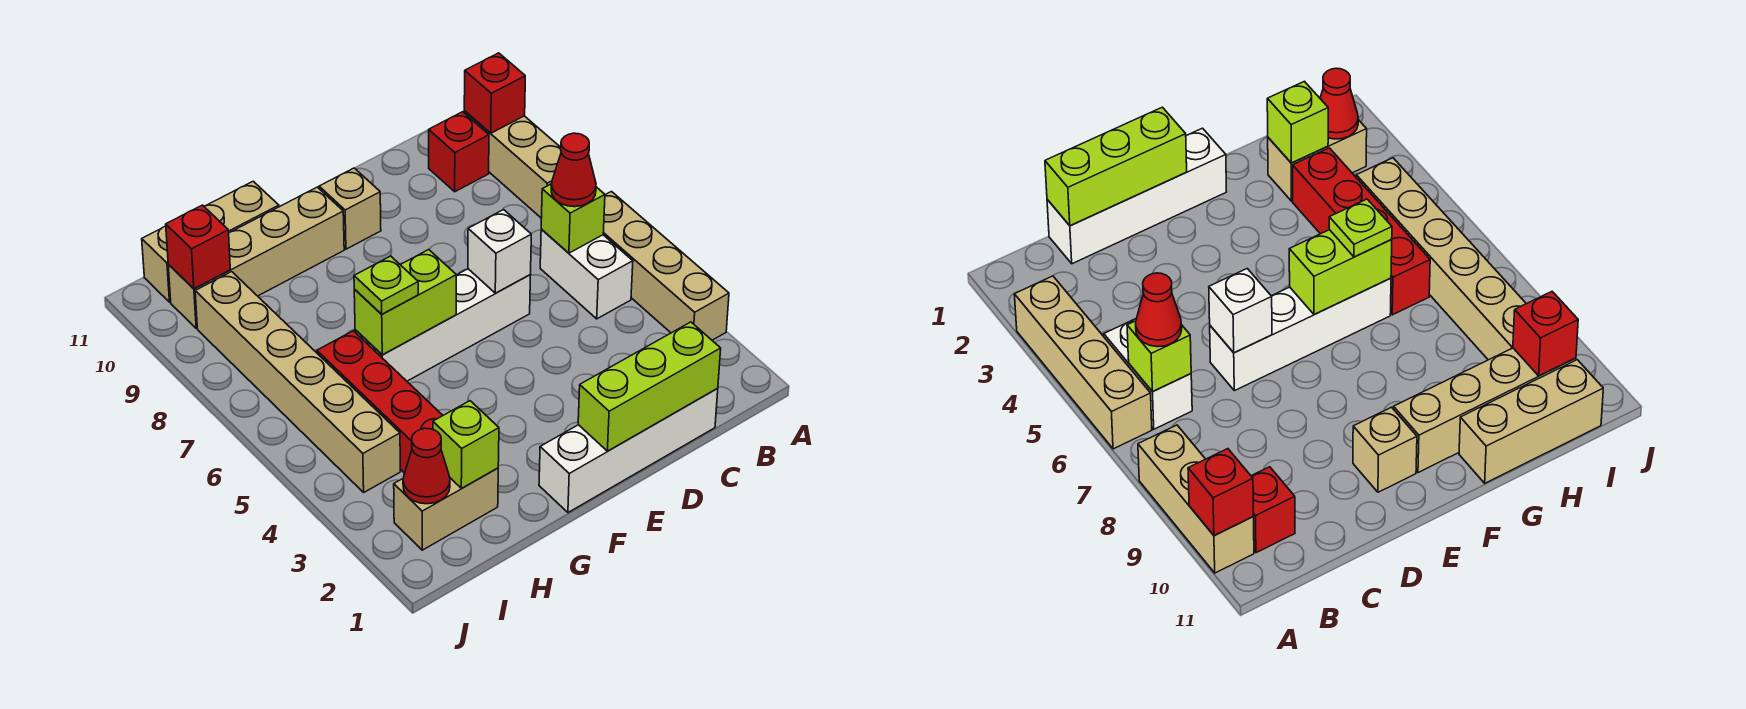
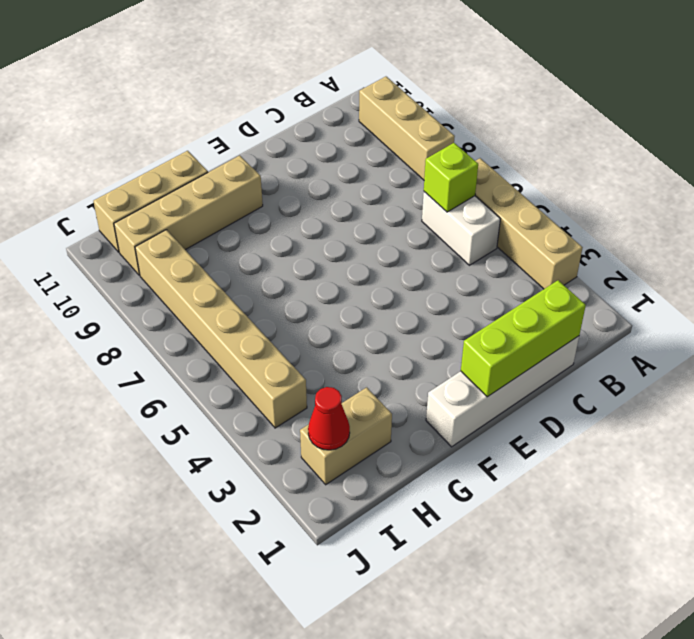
none -> red brick B10 level 1
none -> white brick D6:G6 level 1
none -> tan brick E10 level 1

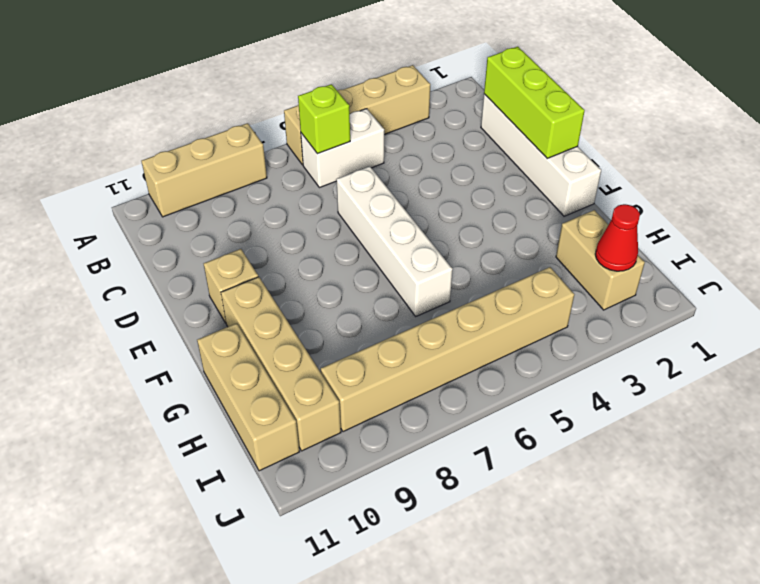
none -> red brick B10 level 1
none -> red brick H3:H6 level 1
none -> red brick A10 level 2

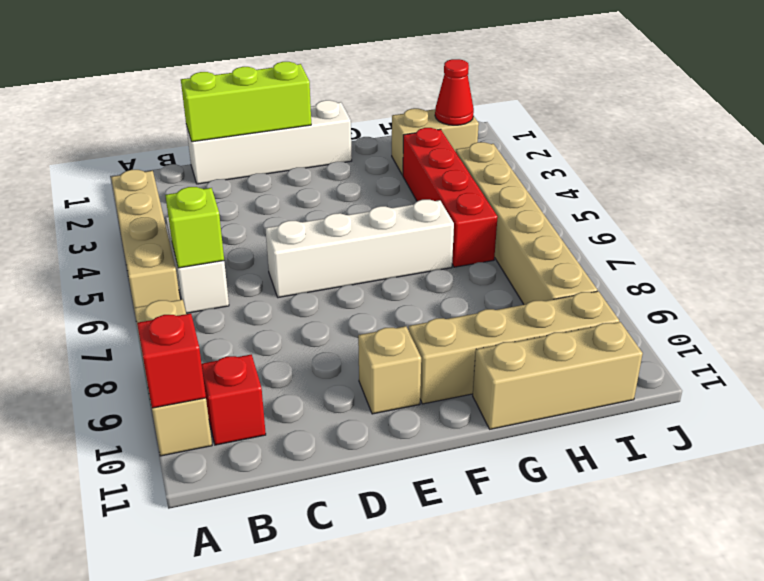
none -> white brick D6 level 2
none -> lime brick F6:G6 level 2
none -> lime brick H2 level 2

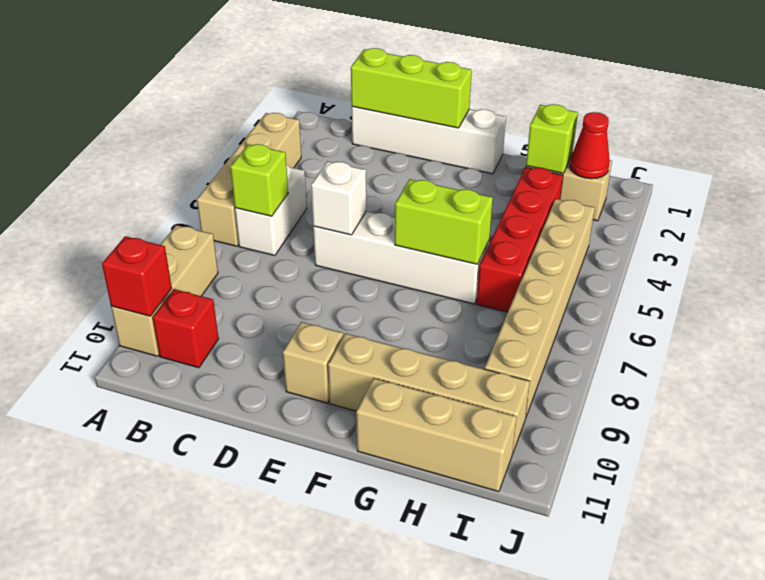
none -> red brick I10 level 2
none -> red cone B6 level 3
none -> lime plate G6 level 3

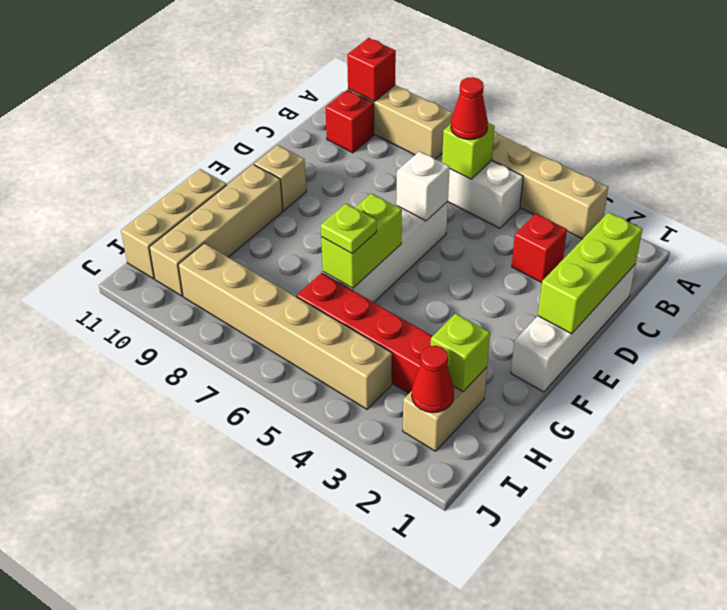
red brick C3 level 1 -> red brick I10 level 2

